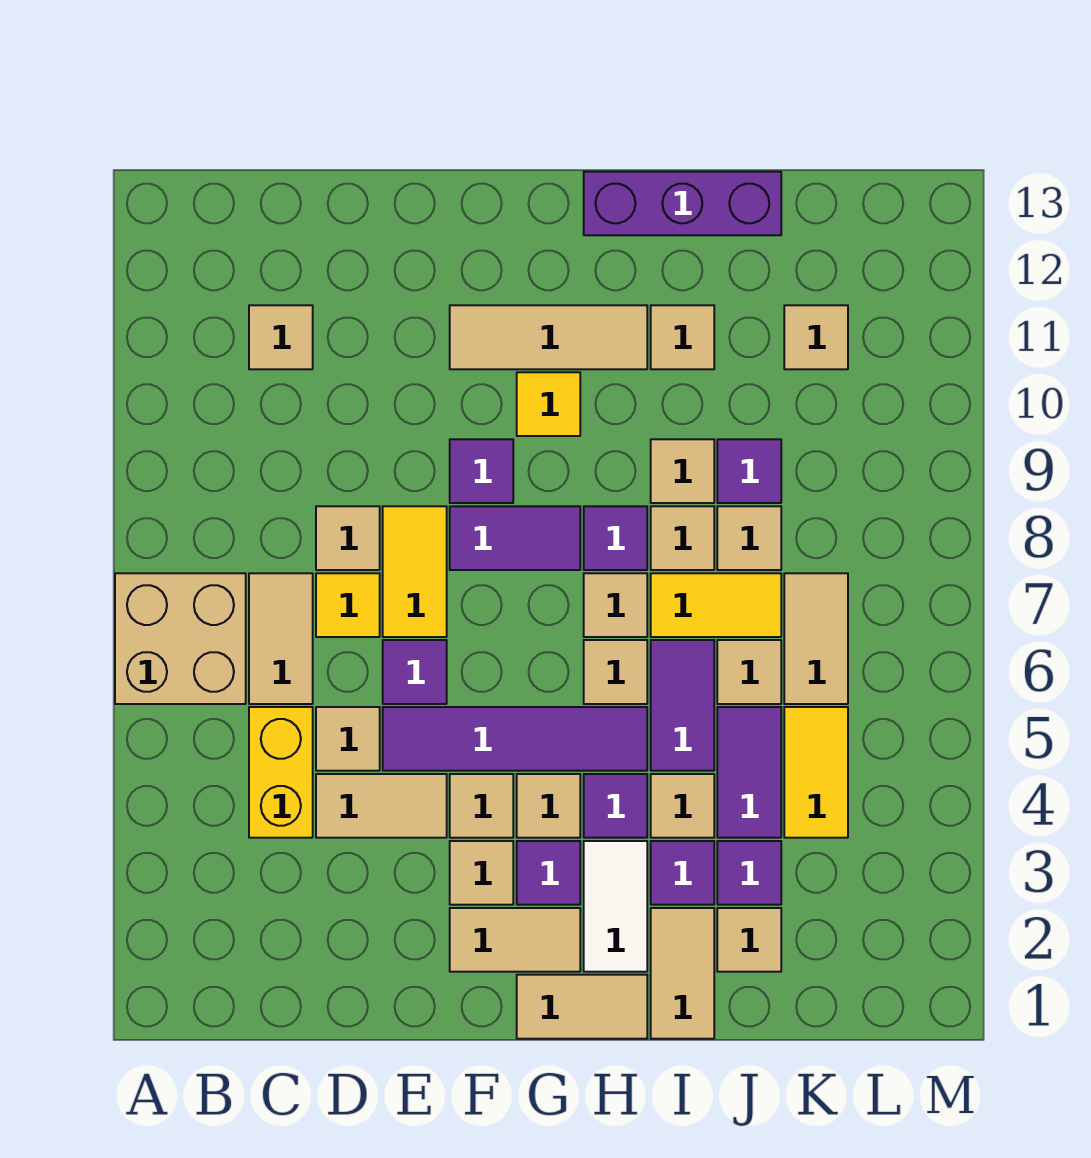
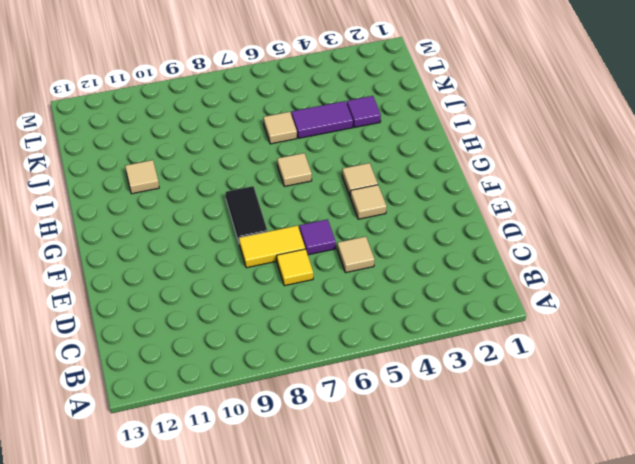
black tile F8:G8 level 1 -> purple tile F8:G8 level 1
none -> tan brick A6:B7 level 1
none -> yellow brick C4:C5 level 1
none -> tan tile C6:C7 level 1
none -> tan tile C11 level 1

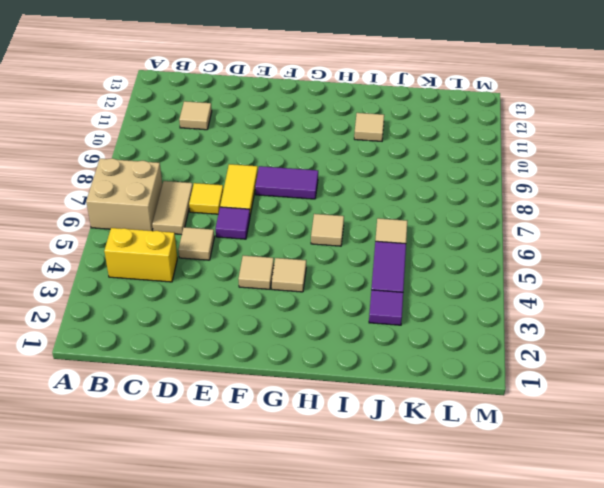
yellow brick B4:C4 level 1 -> yellow brick C4:C5 level 1
none -> tan tile D4:E4 level 1
none -> tan tile D8 level 1
none -> purple tile E5:H5 level 1
none -> tan tile F2:G2 level 1

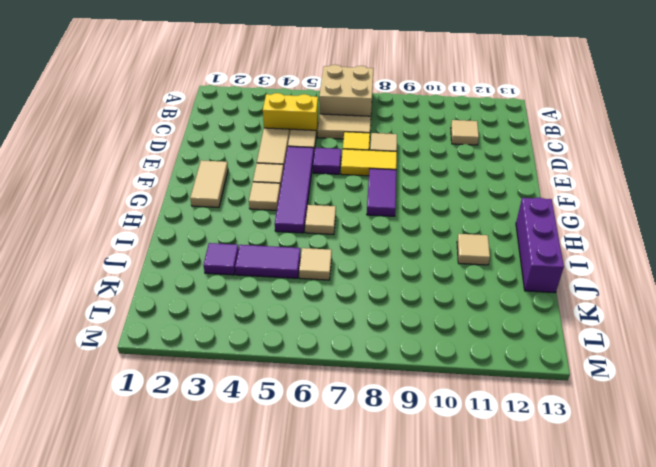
none -> tan tile F3 level 1
none -> purple tile F9 level 1
none -> tan tile F11:H11 level 1
none -> tan tile G1:H1 level 1

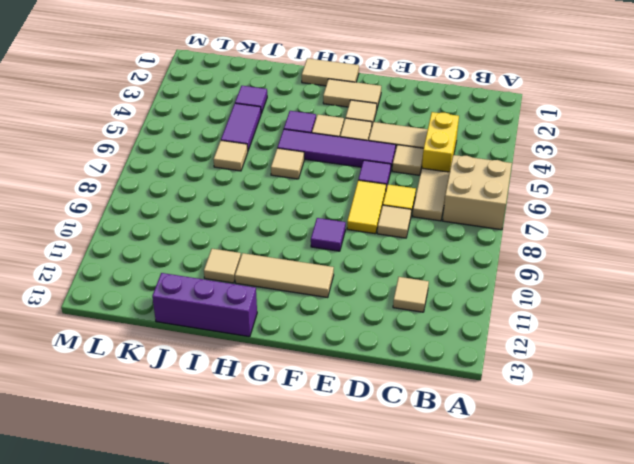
none -> purple tile F8:G8 level 1
none -> purple tile G3 level 1
none -> yellow tile G10 level 1
none -> white tile H2:H3 level 1

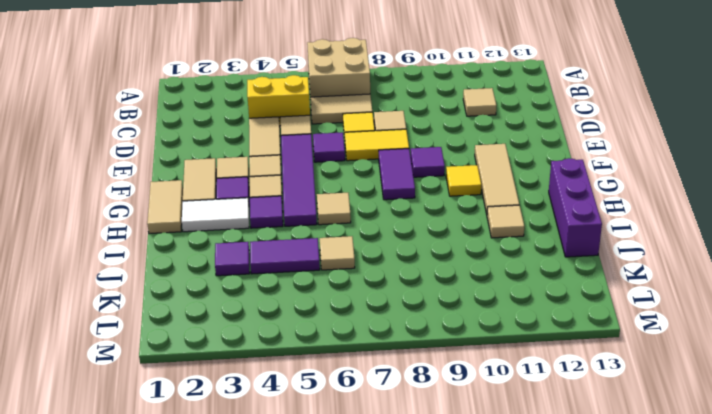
none -> tan tile H7 level 1
none -> purple tile H8 level 1
none -> tan tile I1:I2 level 1
none -> purple tile I3 level 1

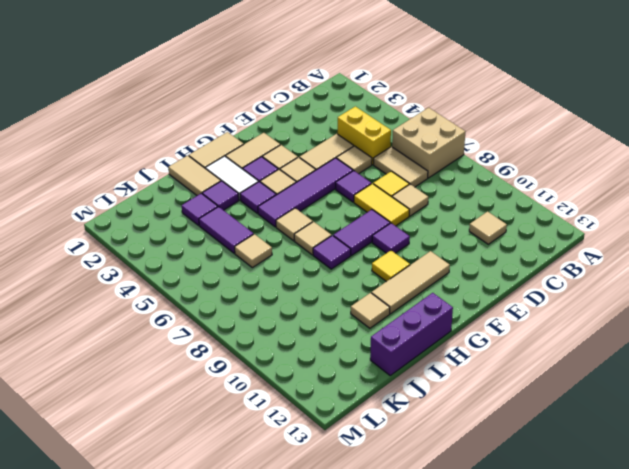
none -> tan tile I4 level 1
none -> purple tile I5:I6 level 1
none -> yellow tile I7:J7 level 1
none -> tan tile I8 level 1

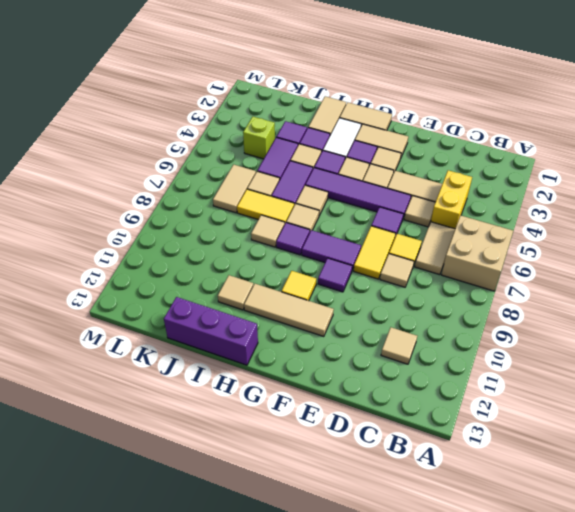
lime brick K4 level 1 -> yellow tile K4:K5 level 1
none -> tan tile I9 level 1
none -> tan tile J2 level 1
none -> tan tile J8 level 1
none -> purple tile J9 level 1

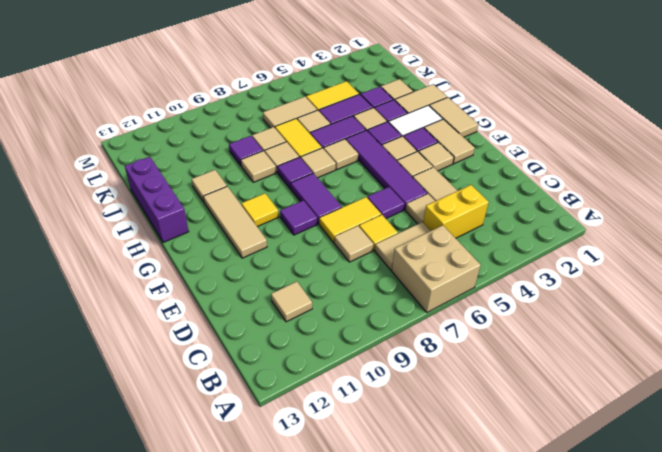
none -> tan tile K11 level 1

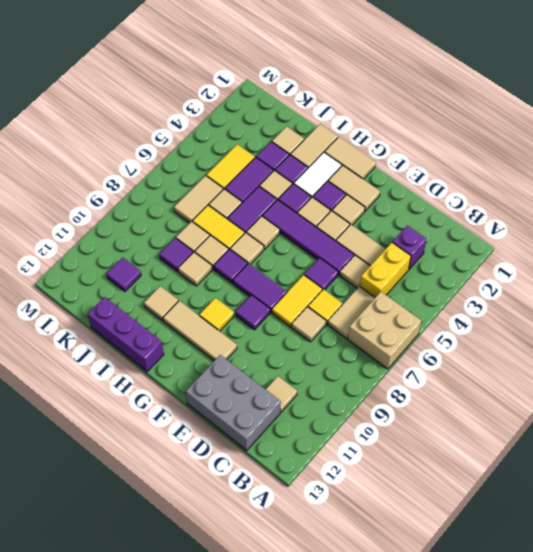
purple brick C3 level 1 -> none
grey brick C12:E13 level 1 -> none
purple tile K11 level 1 -> tan tile K11 level 1

